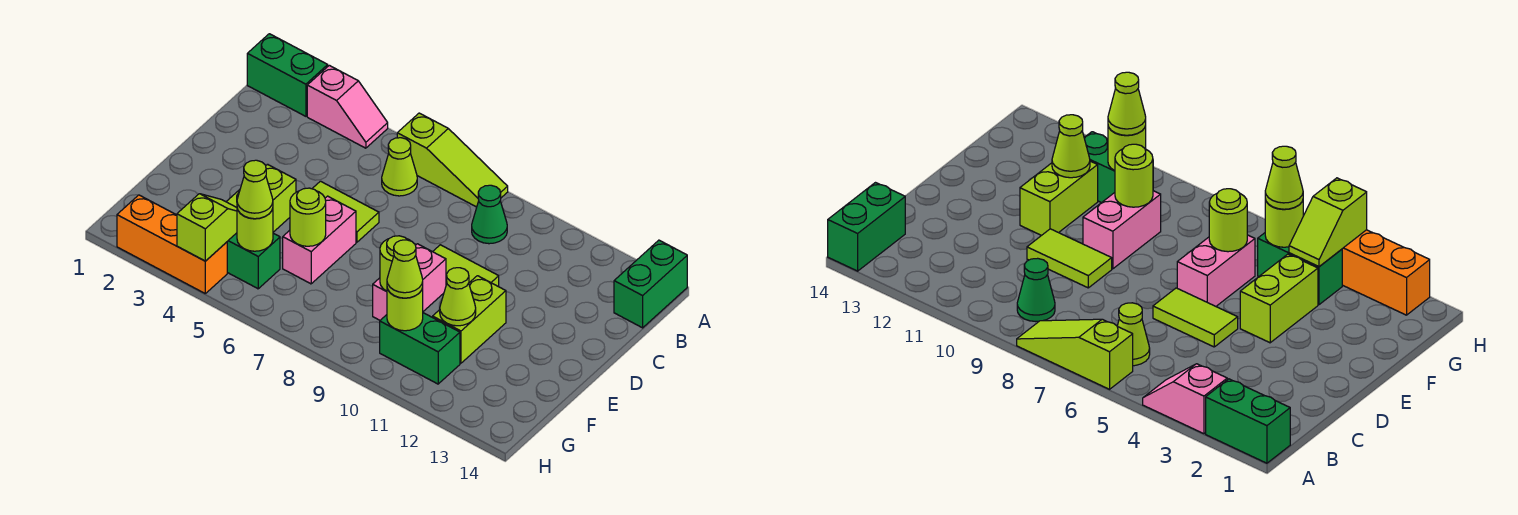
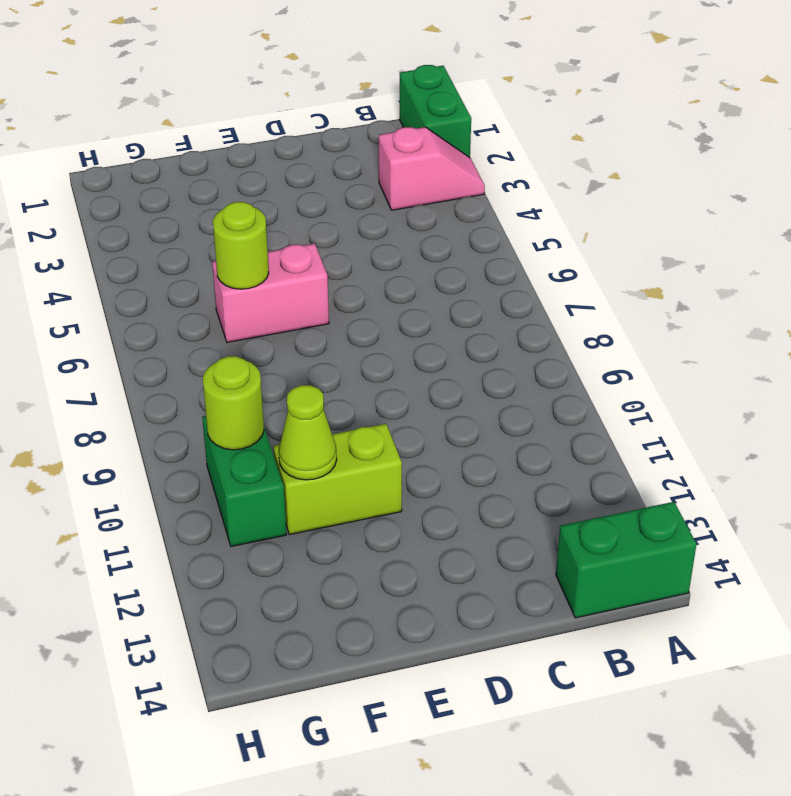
pink slope A3:B3 level 1 top B -> pink slope A3:A4 level 1 top 3
none -> lime slope A6:A8 level 1 top 6
none -> lime cone B6 level 1
none -> green cone B9 level 1

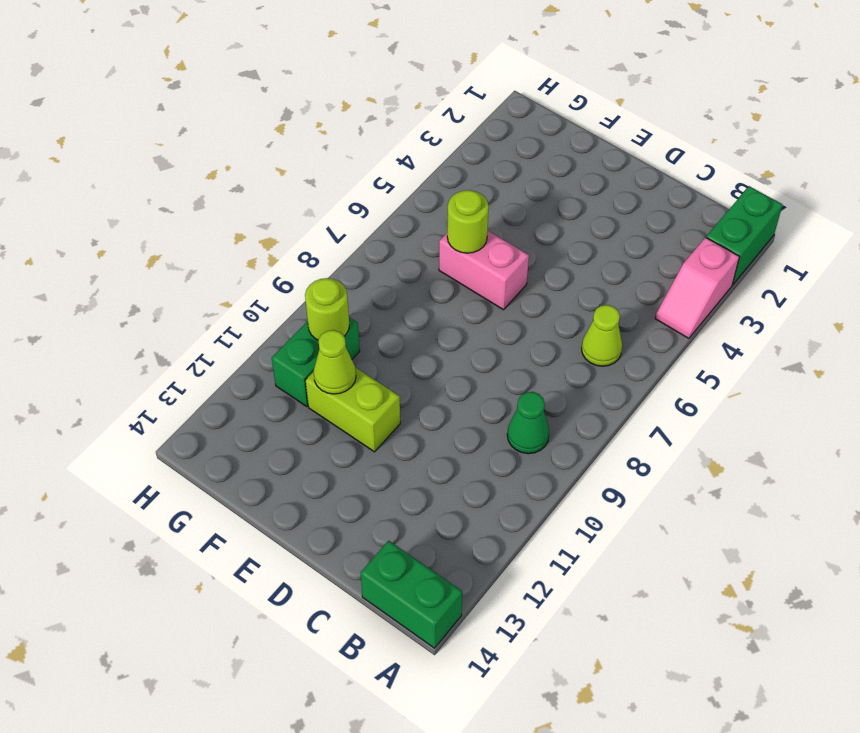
none -> lime slope A6:A8 level 1 top 6
none -> lime tile D5:D6 level 1
none -> lime tile D9:D10 level 1

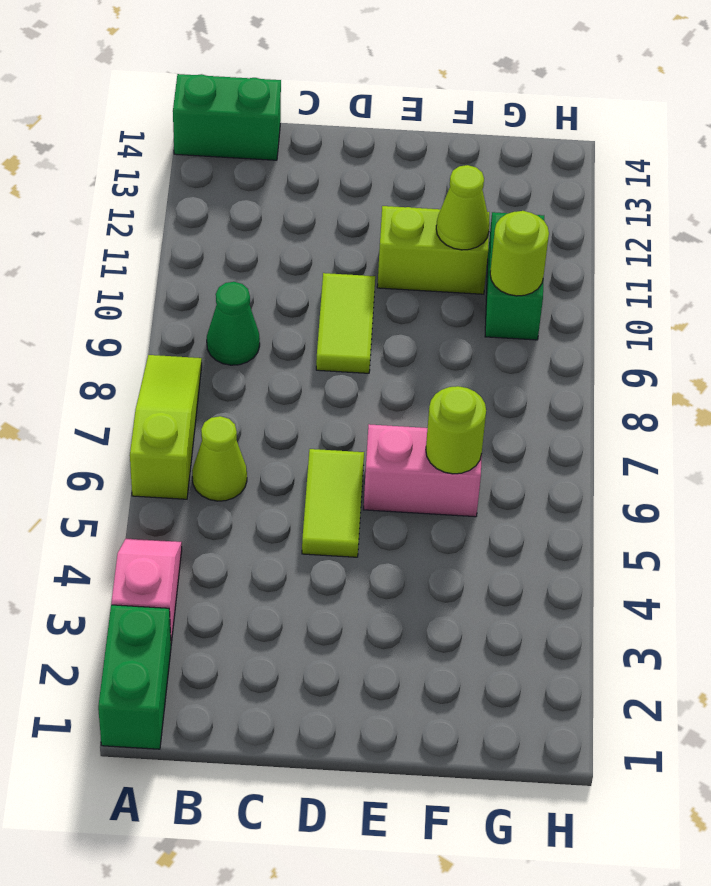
none -> lime brick E4:F4 level 1
none -> pink brick E9:F9 level 1
none -> green brick G4:G5 level 1

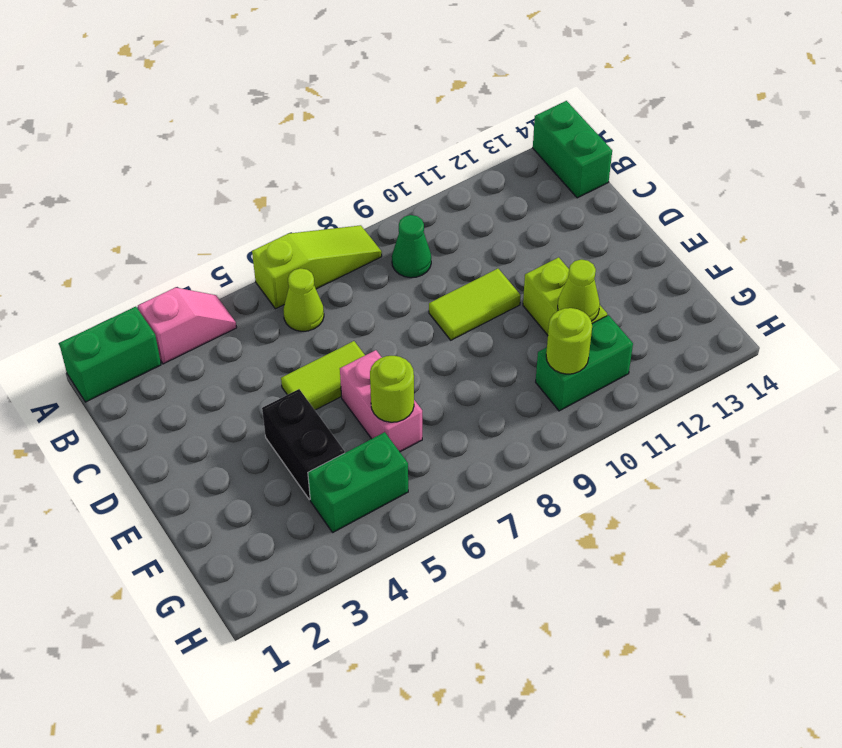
black brick E4:F4 level 1 -> lime brick E4:F4 level 1
none -> pink brick E9:F9 level 1
none -> orange brick H2:H4 level 1
none -> lime round brick F9 level 2

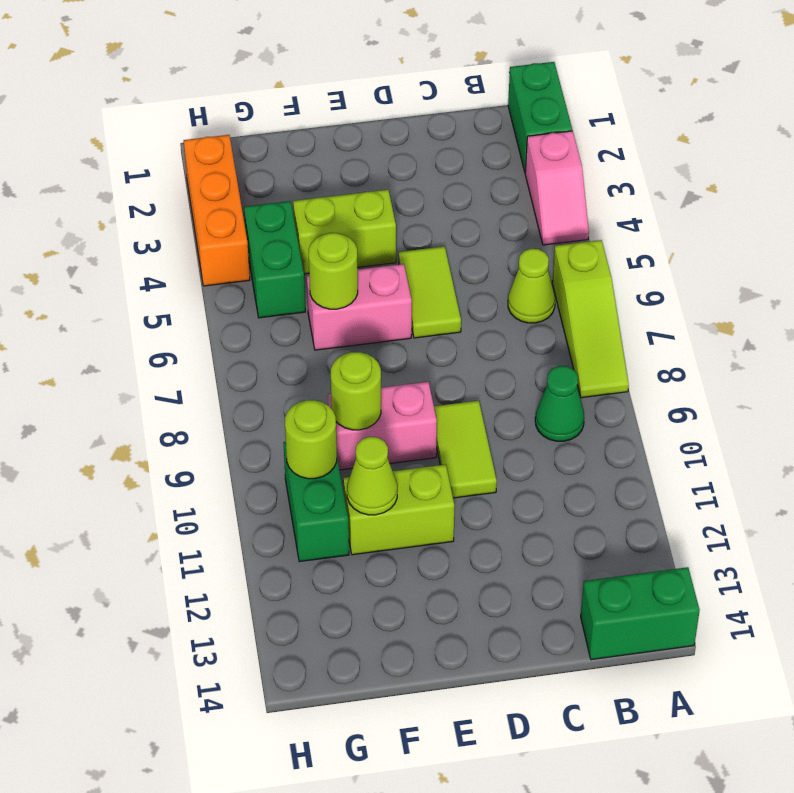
none -> lime slope G4:H4 level 2 top H
none -> lime round brick G5 level 2
none -> lime cone G5 level 3

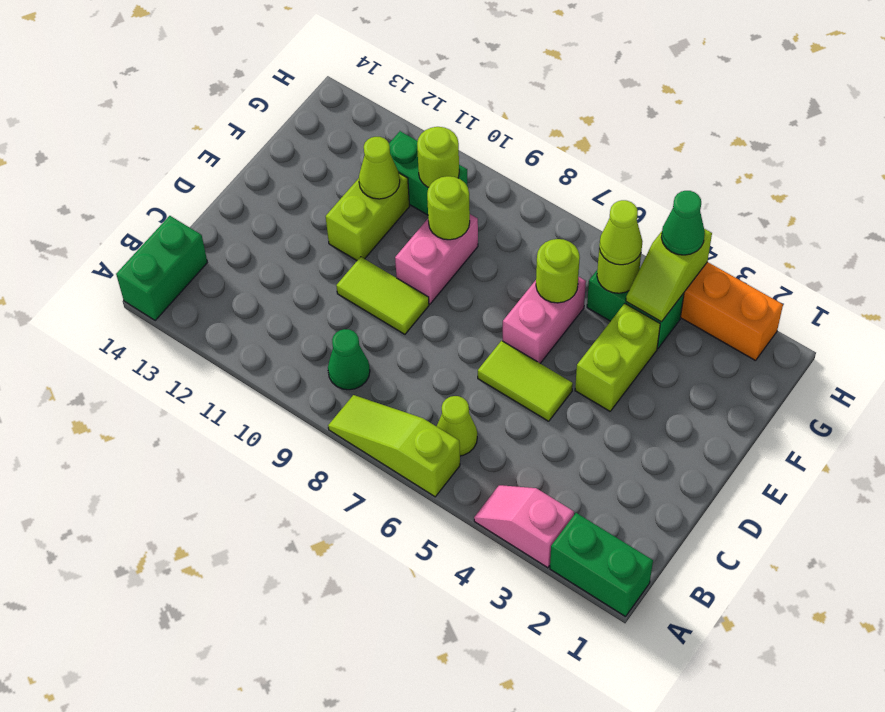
green cone H4 level 3 -> none
none -> lime cone G10 level 3

